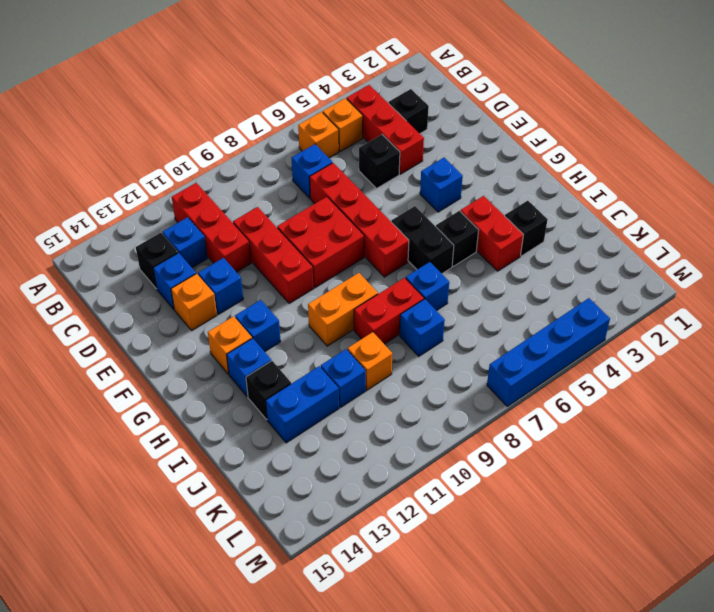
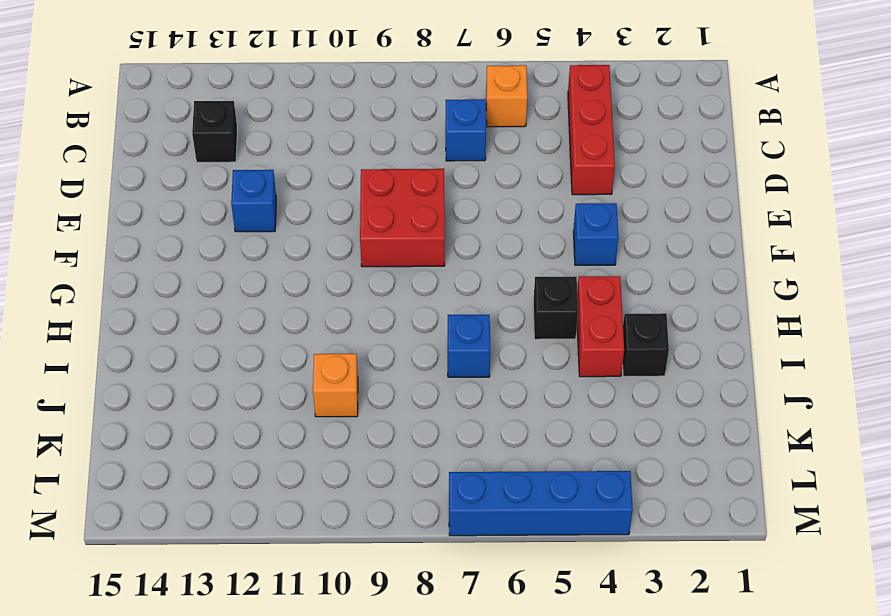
none -> orange brick B5 level 1
none -> red brick B11:D11 level 1
none -> black brick C3 level 1
none -> blue brick C12 level 1

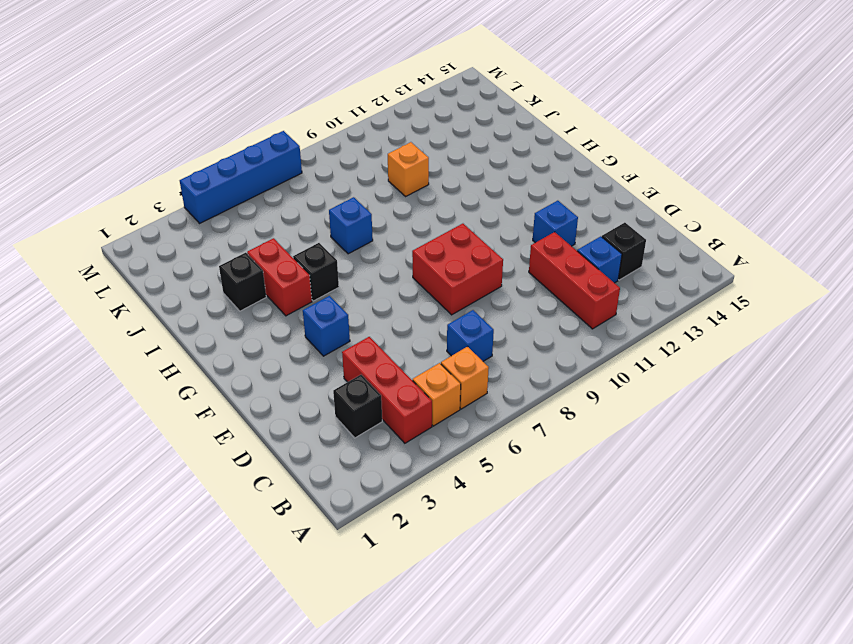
none -> black brick D5 level 1
none -> red brick D7:G7 level 1
none -> red brick D10:F10 level 1
none -> blue brick D13 level 1

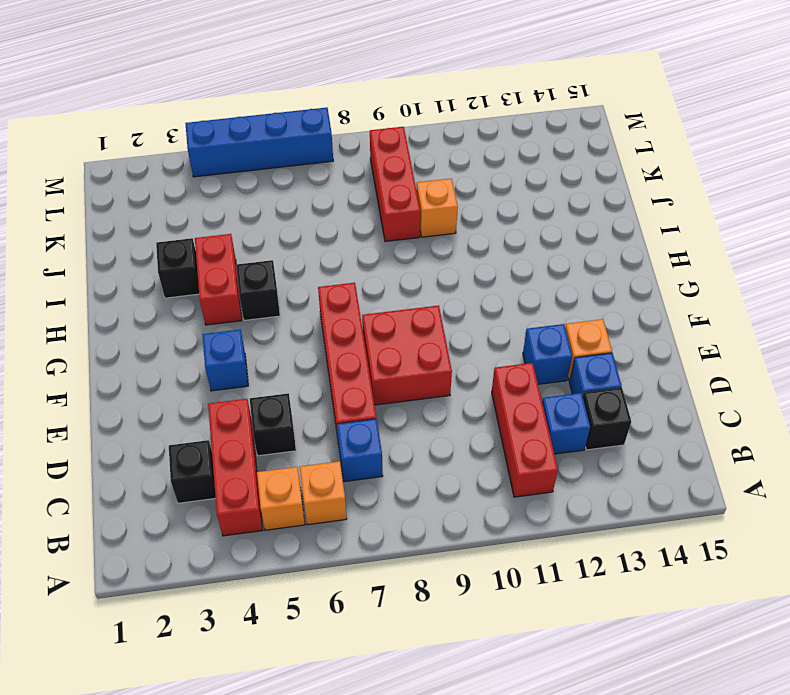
red brick J9:L9 level 1 -> red brick D10:F10 level 1
none -> black brick G6:H6 level 1
none -> blue brick G12 level 1
none -> orange brick G13 level 1
none -> orange brick H9:H10 level 1

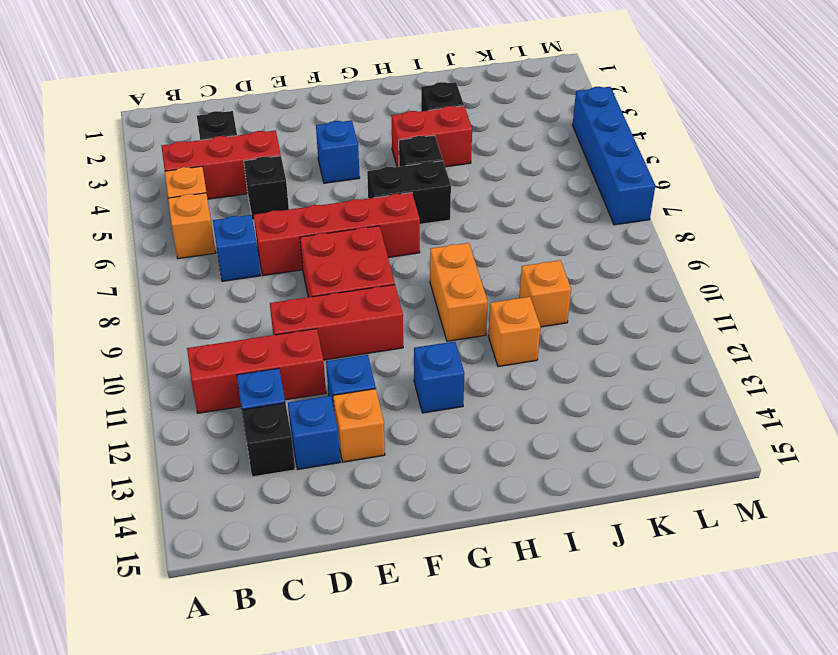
orange brick I11 level 1 -> orange brick G13 level 1
none -> blue brick H13 level 1
none -> blue brick I7 level 1
none -> red brick I8:I9 level 1
none -> black brick I13 level 1

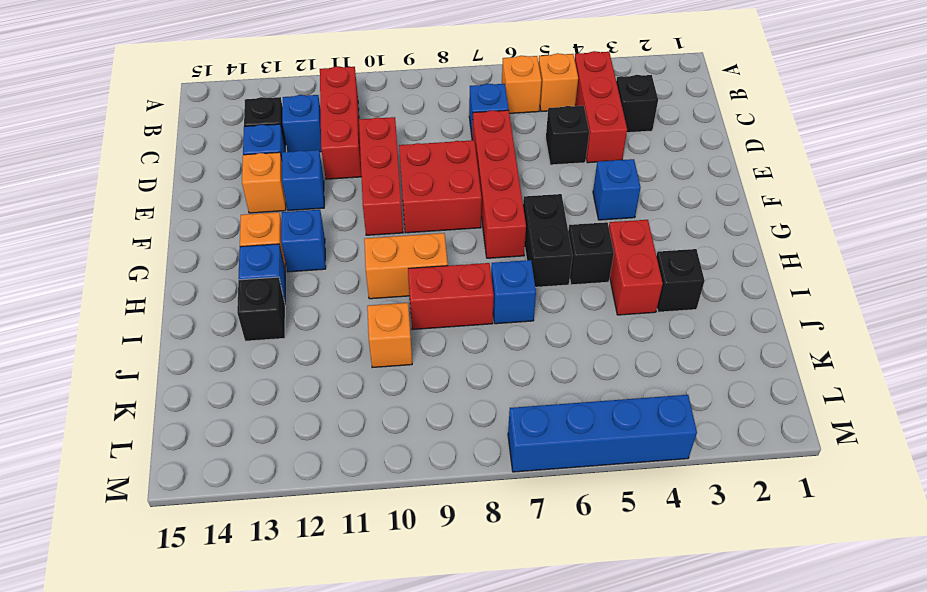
none -> blue brick J8 level 1
none -> blue brick J11 level 1
none -> blue brick J12:J13 level 1

